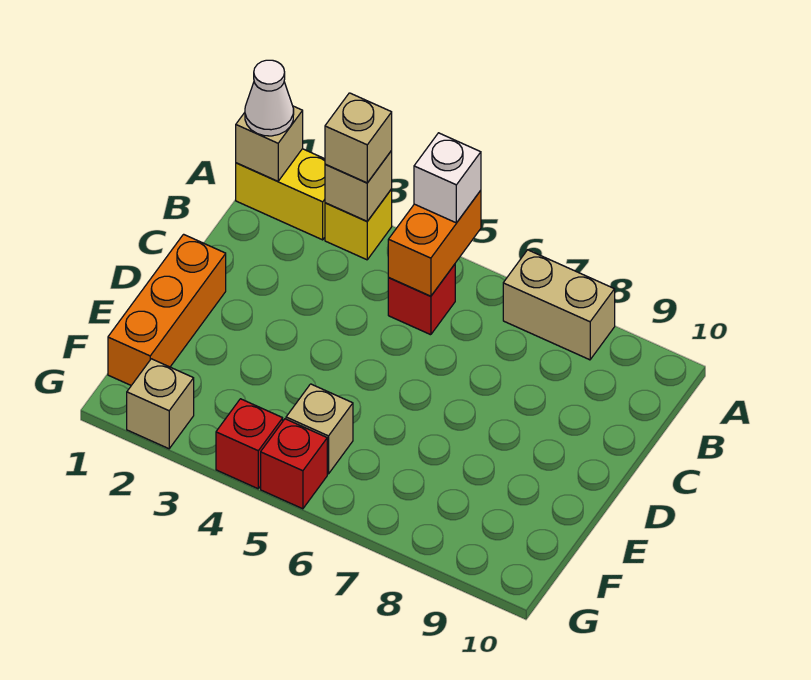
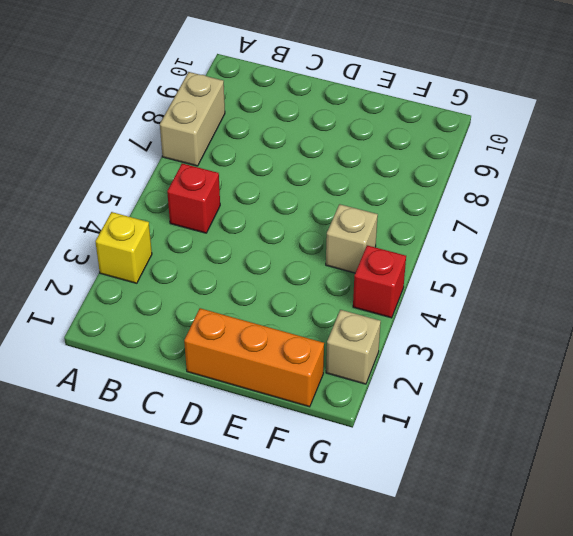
none -> yellow brick A1:A2 level 1
none -> red brick G5 level 1
none -> tan brick A1 level 2

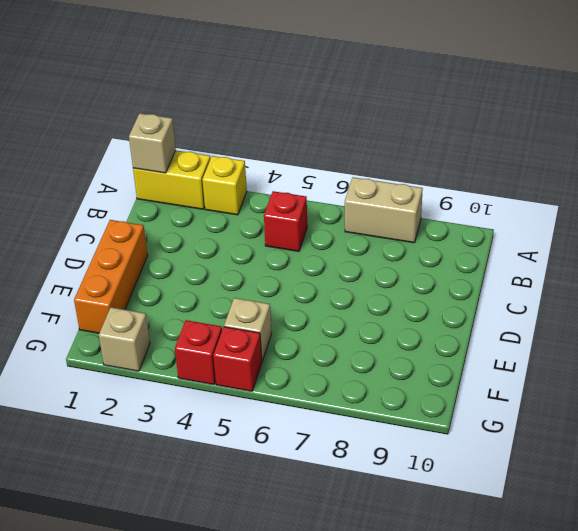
none -> tan brick A3 level 2
none -> orange brick A5:B5 level 2
none -> white cone A1 level 3

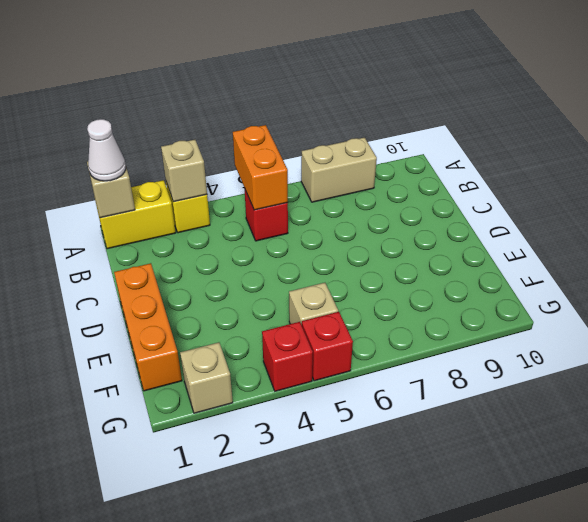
none -> tan brick A3 level 3
none -> white brick A5 level 3

